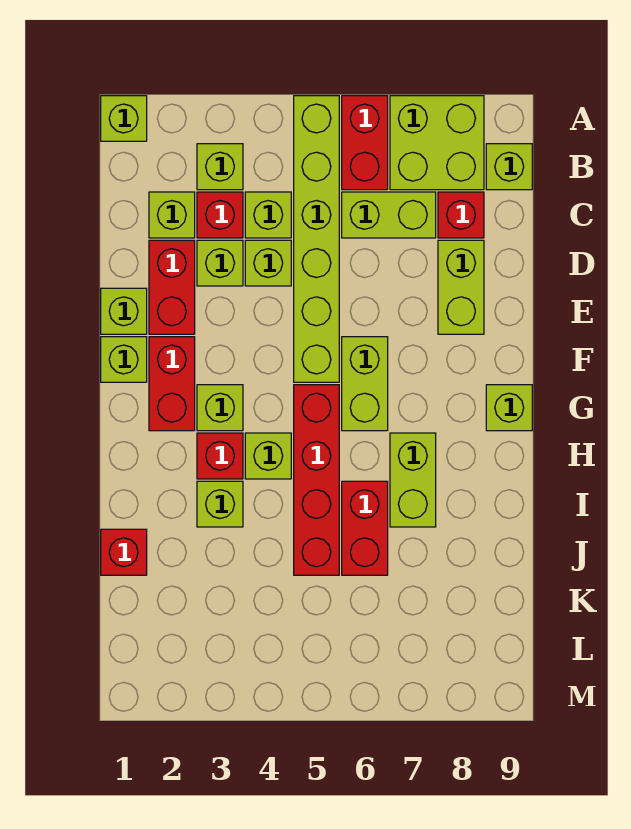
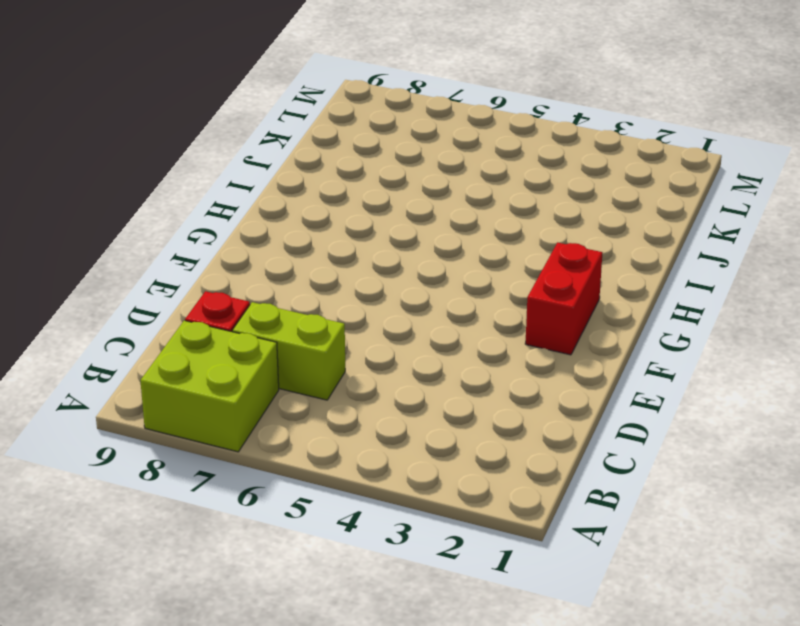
none -> lime brick A1 level 1
none -> lime brick A5:F5 level 1
none -> red brick A6:B6 level 1

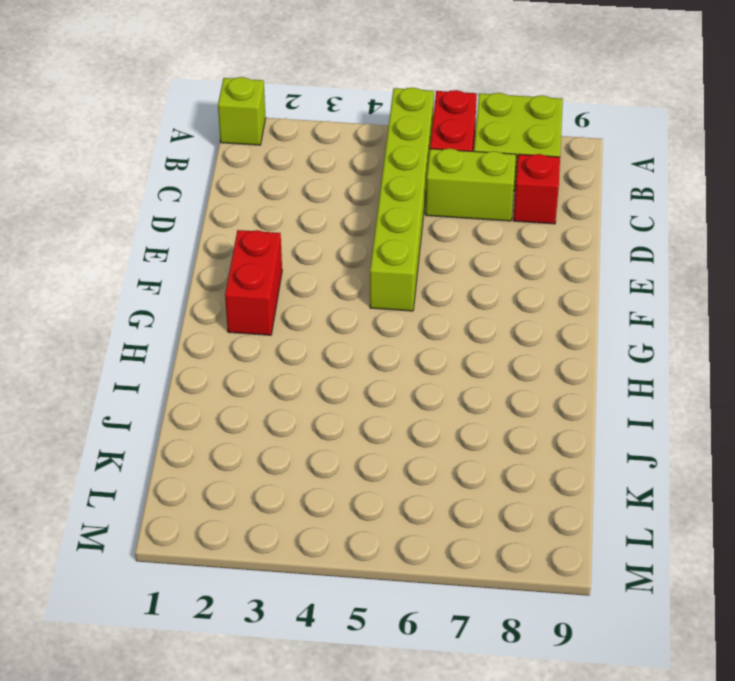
none -> lime brick B3 level 1
none -> lime brick B9 level 1
none -> lime brick C2 level 1

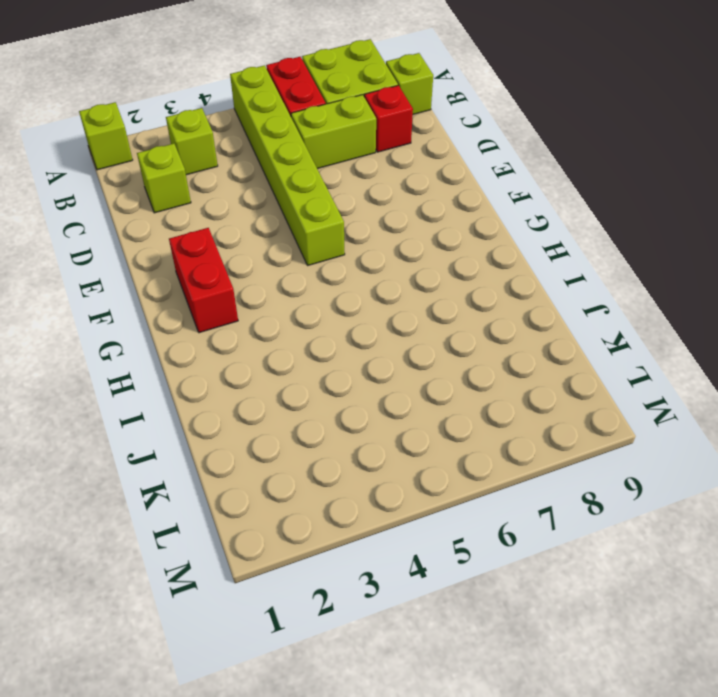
none -> red brick C3 level 1
none -> lime brick C4 level 1
none -> red brick D2:E2 level 1

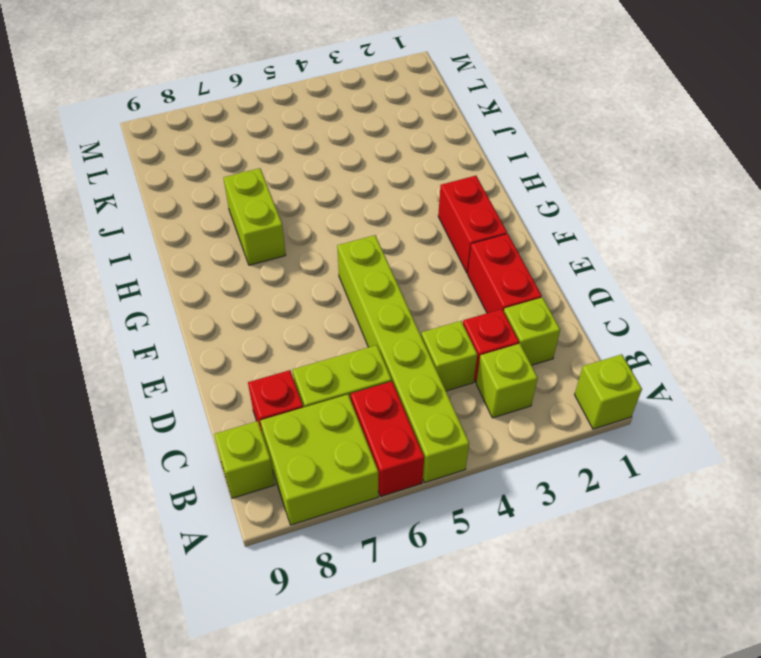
none -> lime brick D3 level 1
none -> lime brick D4 level 1
none -> lime brick D8:E8 level 1

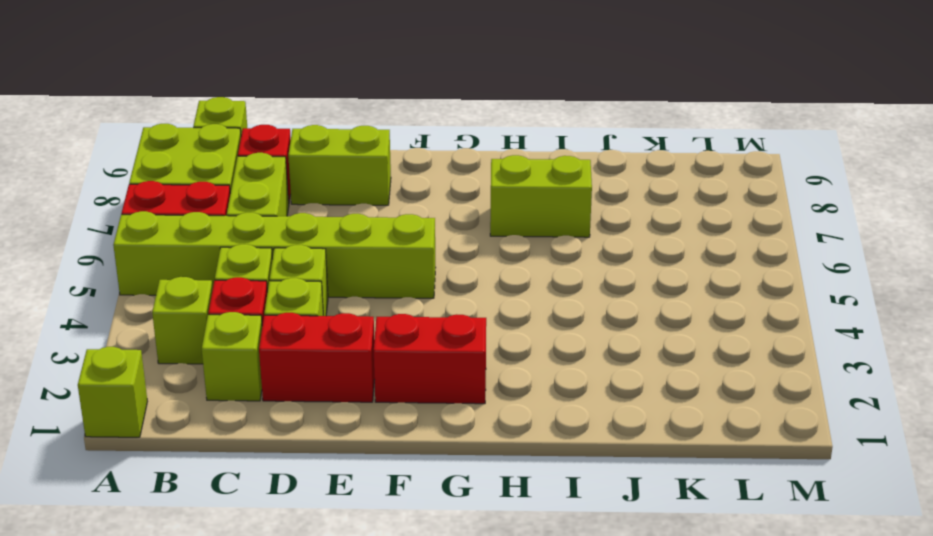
none -> lime brick E1 level 1
none -> lime brick F1 level 1
none -> lime brick F6:G6 level 1

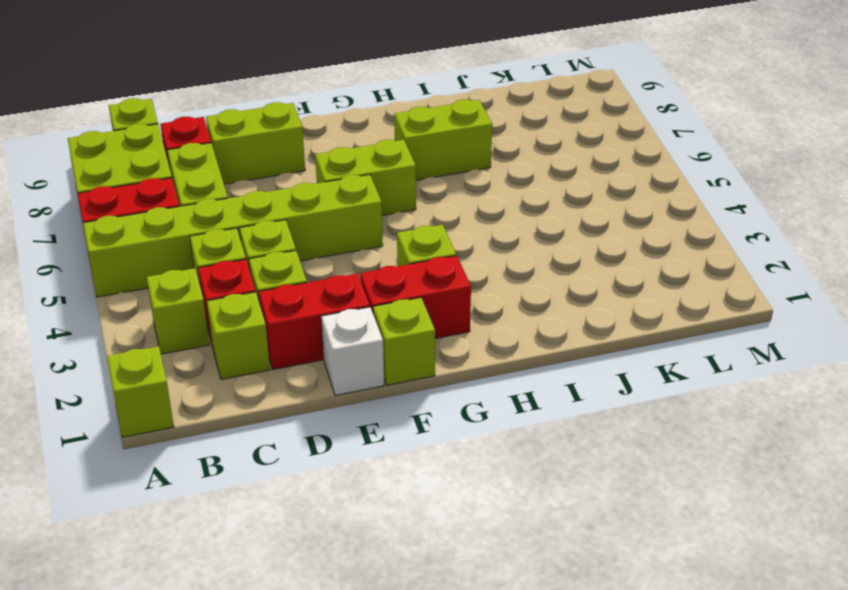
white brick E1 level 1 -> lime brick E1 level 1
none -> red brick G5:J5 level 1
none -> lime brick G9 level 1
none -> red brick H3 level 1

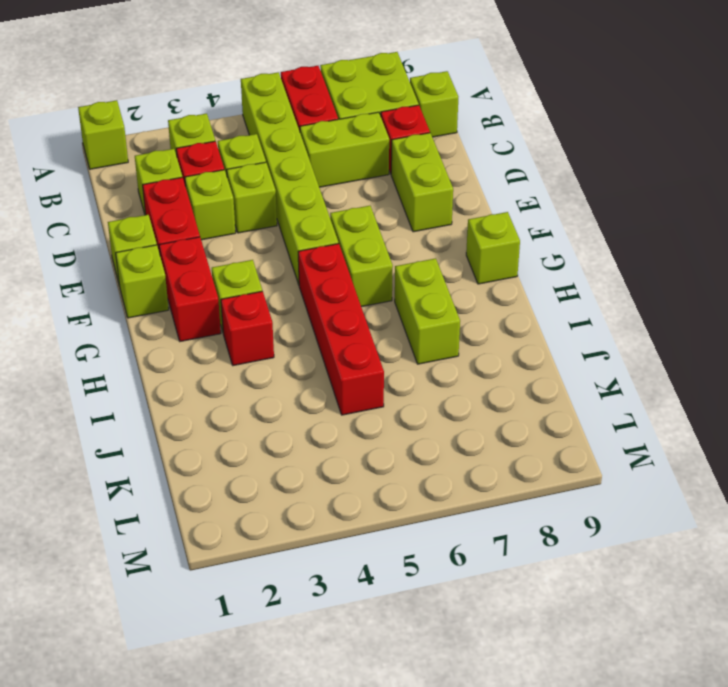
none -> lime brick H4 level 1
none -> lime brick I3 level 1
none -> red brick I6:J6 level 1

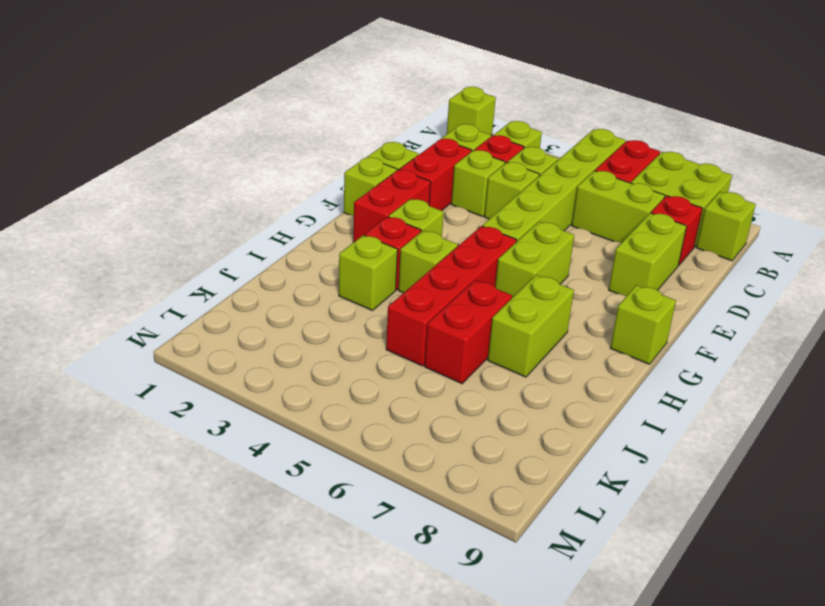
none -> red brick J1 level 1

